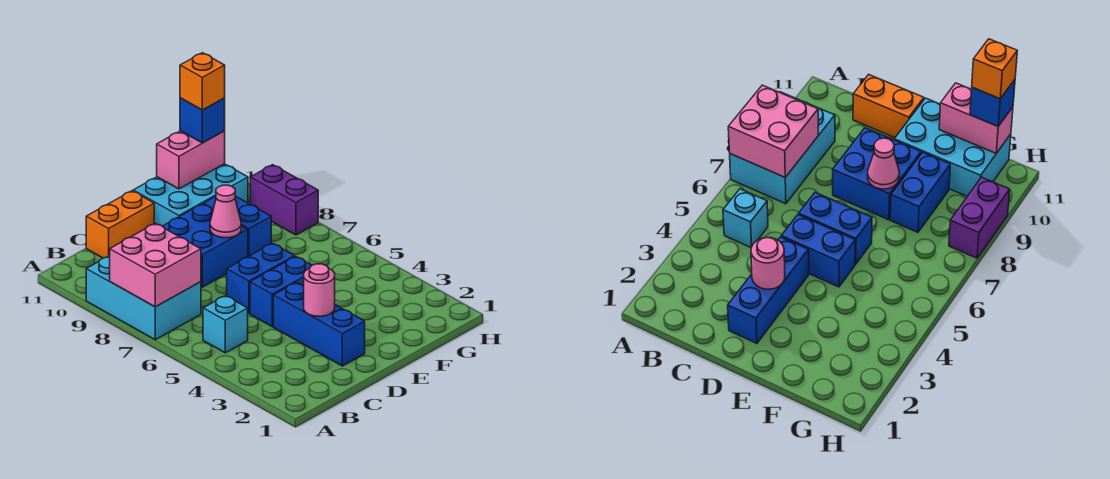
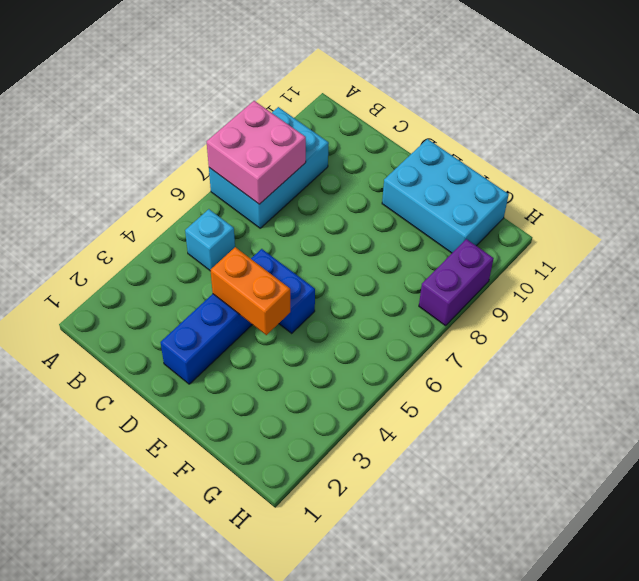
orange brick D4:E4 level 2 -> orange brick C11:D11 level 1
none -> blue brick D6:E6 level 1
none -> blue brick D8:E9 level 1
none -> blue brick F8:F9 level 1

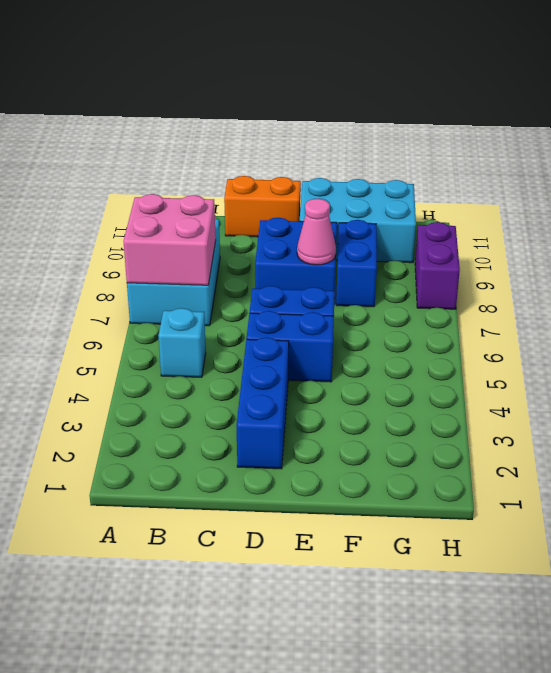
none -> pink round brick D3 level 2
none -> pink brick F11:G11 level 2
none -> blue brick G11 level 3

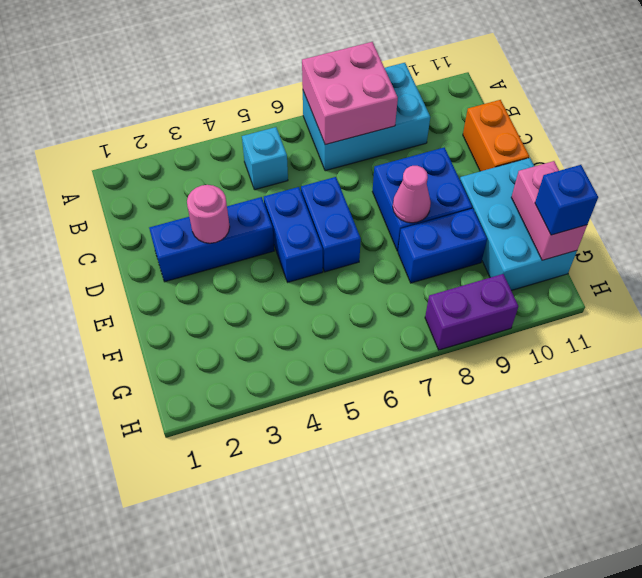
none -> orange brick G11 level 4

